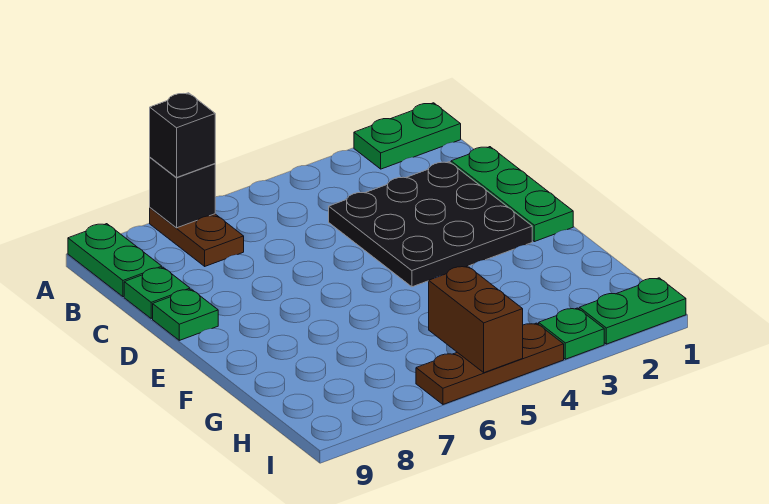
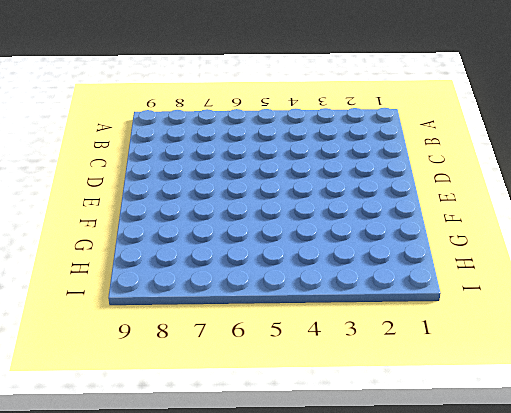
none -> green plate A1:A2 level 1
none -> brown plate A7:B7 level 1
none -> green plate A9:B9 level 1

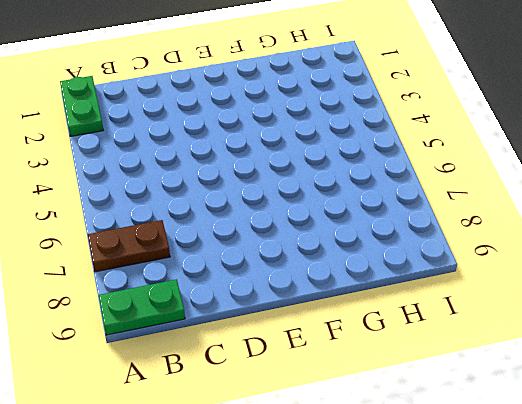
none -> green plate C1:E1 level 1
none -> black plate C2:E4 level 1
none -> green plate C9 level 1

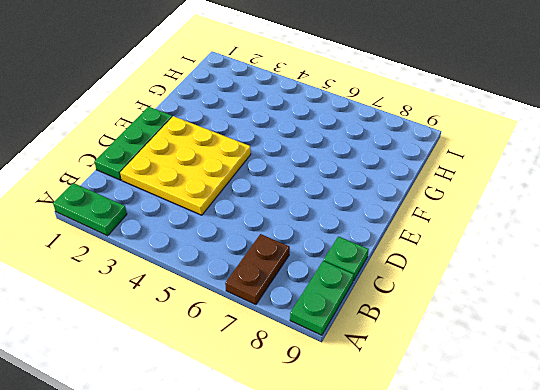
yellow plate C2:E4 level 1 -> black plate C2:E4 level 1
none -> green plate D9 level 1
none -> green plate I1:I2 level 1
none -> green plate I3 level 1

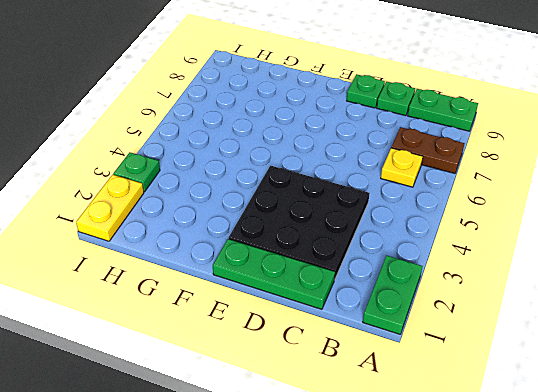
yellow plate B6 level 1 -> none
yellow plate I1:I2 level 1 -> green plate I1:I2 level 1
none -> brown plate I4:I6 level 1
none -> black brick A7 level 2
none -> brown brick H5:I5 level 2

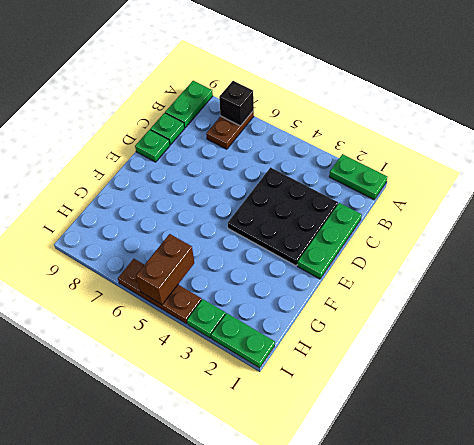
none -> black brick A7 level 3

